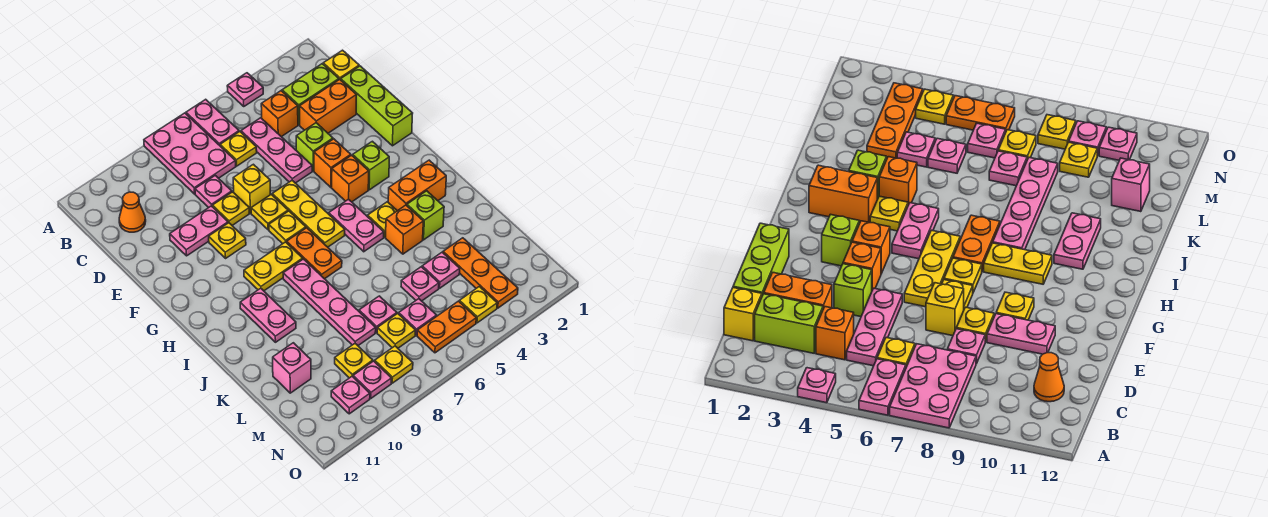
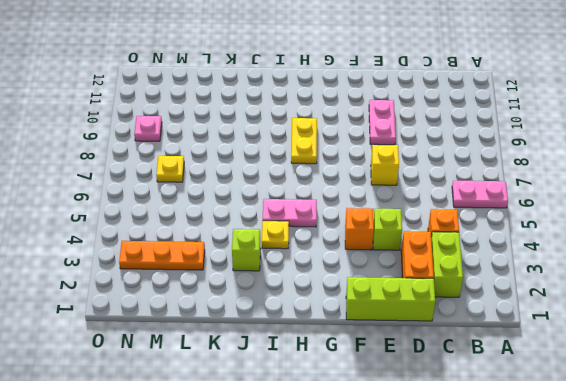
none -> pink plate A4 level 1
none -> pink plate A7:C8 level 1
none -> yellow brick C1 level 1
none -> pink plate C5:E5 level 1

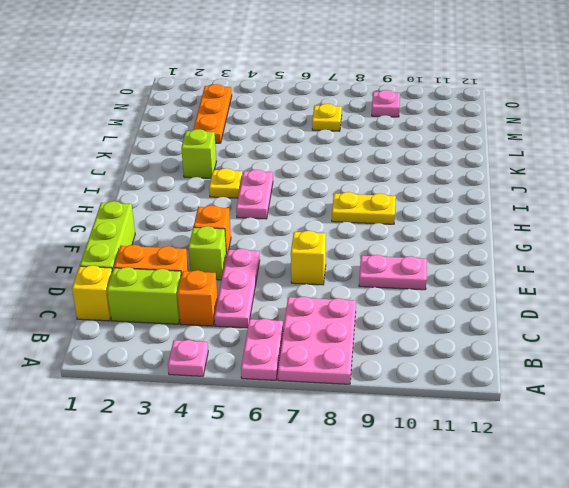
none -> yellow plate C6 level 1
none -> orange cone C11 level 1
none -> pink plate D8 level 1
none -> yellow plate E8 level 1

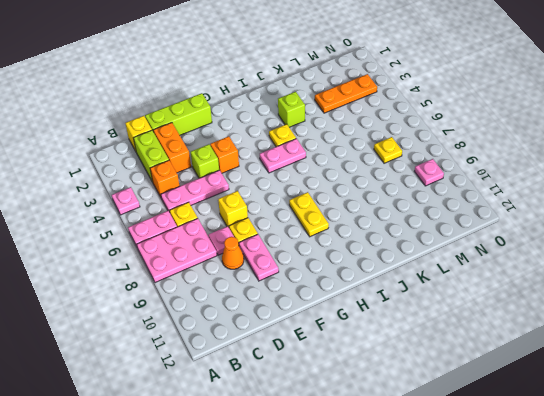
orange cone D9 level 1 -> orange cone C11 level 1
none -> yellow plate F6:H6 level 1
none -> yellow plate F7 level 1
none -> yellow plate F9 level 1
none -> lime brick G3 level 1

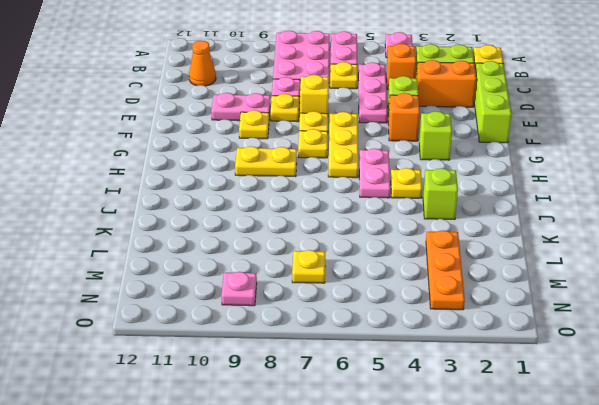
none -> orange brick G4 level 1
none -> orange plate H7:I7 level 1
none -> orange brick I2:I3 level 1
none -> pink plate I8:L8 level 1

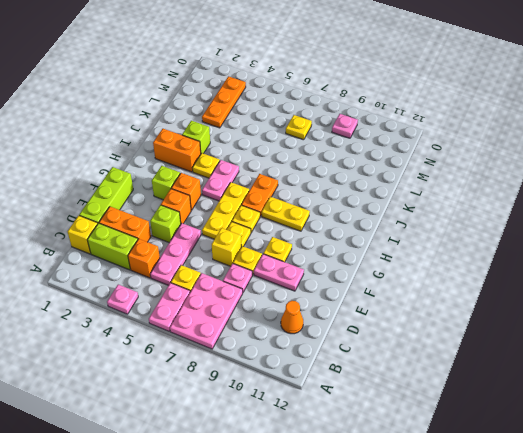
none -> pink plate I8:L8 level 1
none -> pink plate I10:J10 level 1
none -> orange brick J4 level 1
none -> pink plate L4 level 1

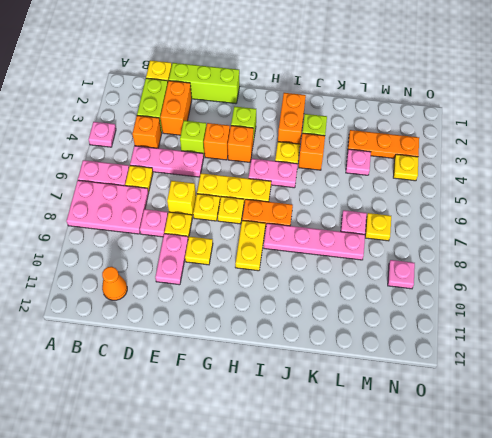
none -> pink plate I10:J10 level 1
none -> pink plate L5 level 1
none -> pink brick L11 level 1
none -> pink plate M6 level 1

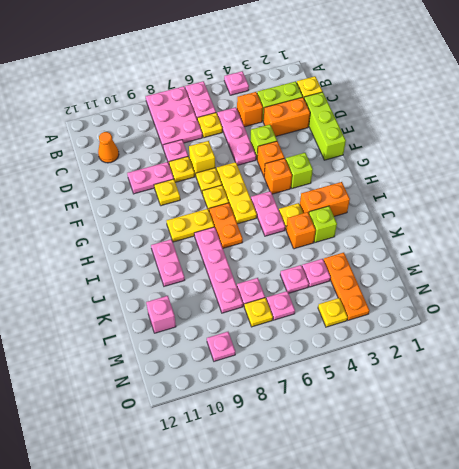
none -> yellow plate M9 level 1
none -> orange plate N5:N6 level 1
none -> yellow plate N8 level 1
none -> pink plate N10 level 1

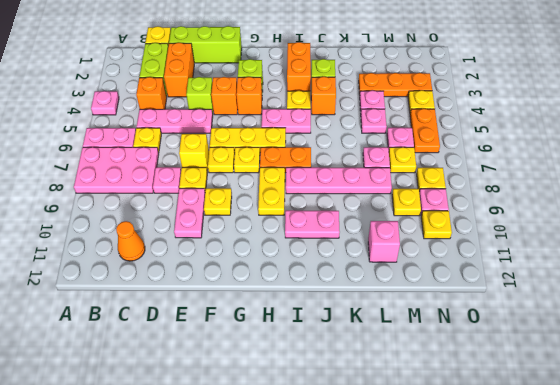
yellow plate N10 level 1 -> pink plate N10 level 1

